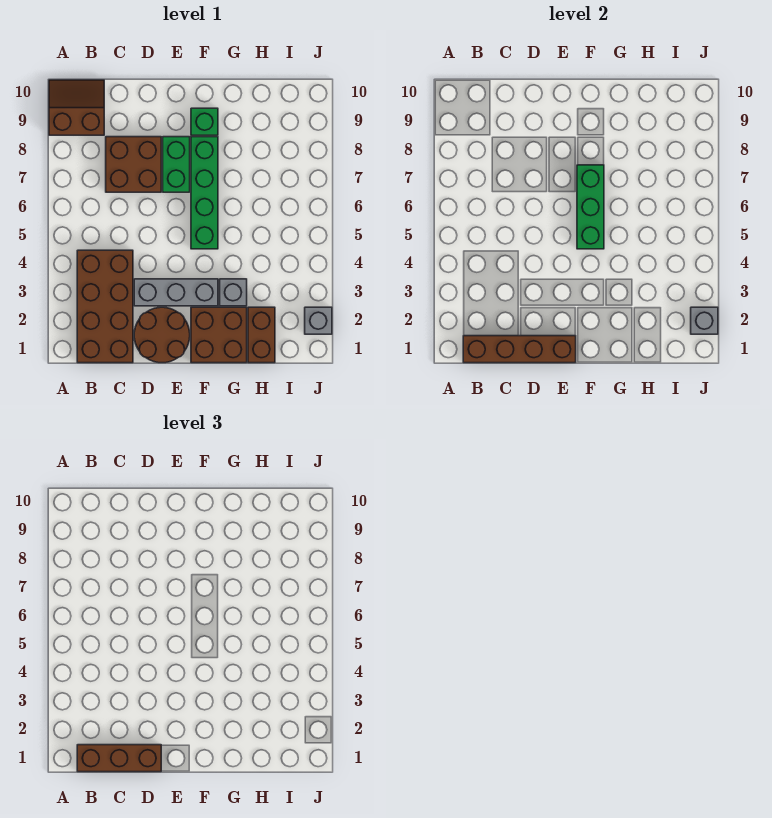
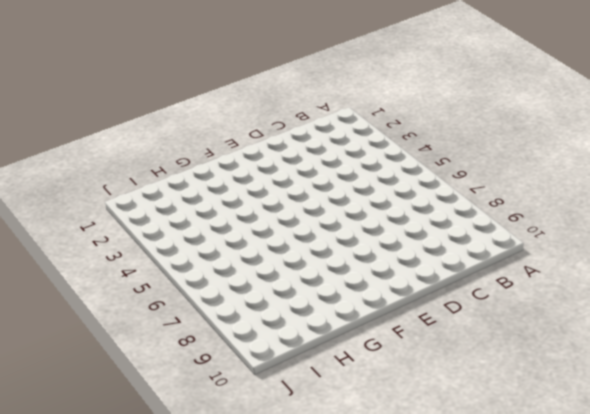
none -> brown slope A9:B10 level 1 top 9
none -> brown brick B1:C4 level 1
none -> brown brick C7:D8 level 1

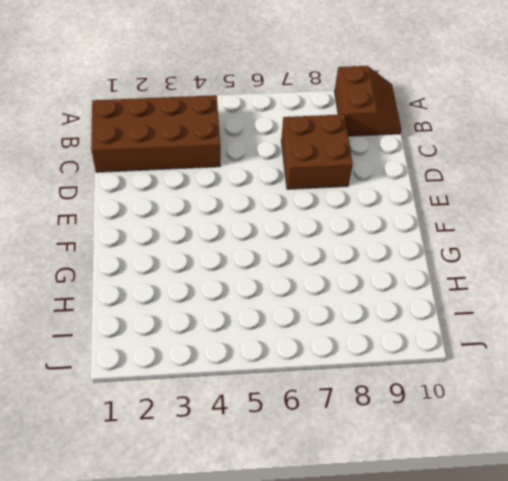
none -> brown round brick D1:E2 level 1
none -> grey brick D3:F3 level 1
none -> green brick E7:E8 level 1

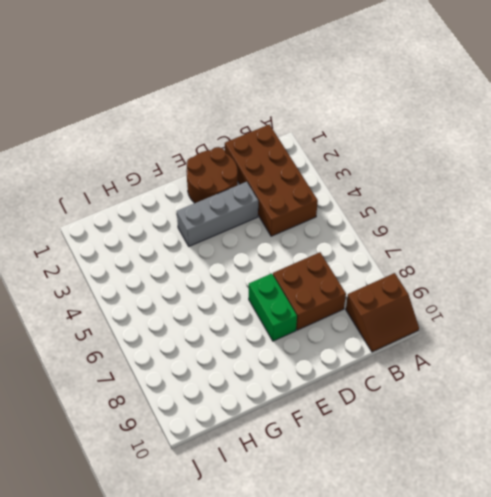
none -> brown brick F1:G2 level 1
none -> green brick F5:F8 level 1
none -> green brick F9 level 1

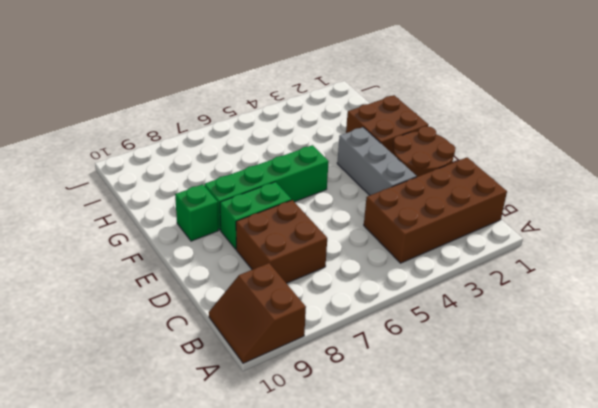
none -> grey brick G3 level 1
none -> brown brick H1:H2 level 1
none -> grey brick J2 level 1

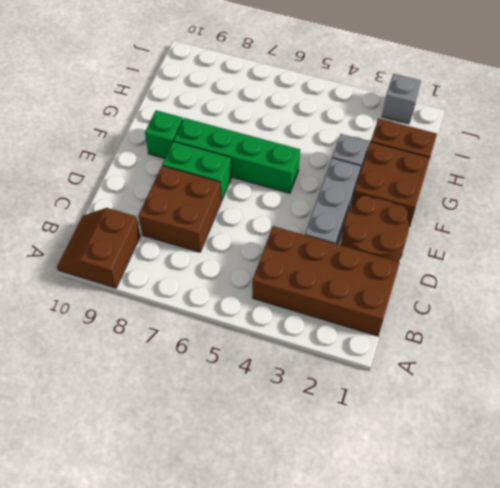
none -> brown brick B1:E1 level 2
none -> green brick F5:F7 level 2
none -> grey brick J2 level 2

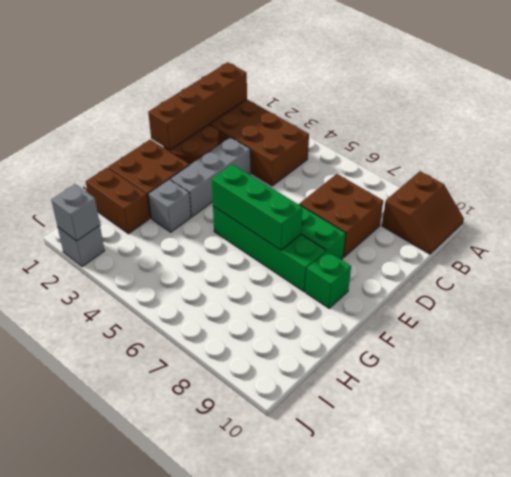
none -> brown brick B1:D1 level 3

